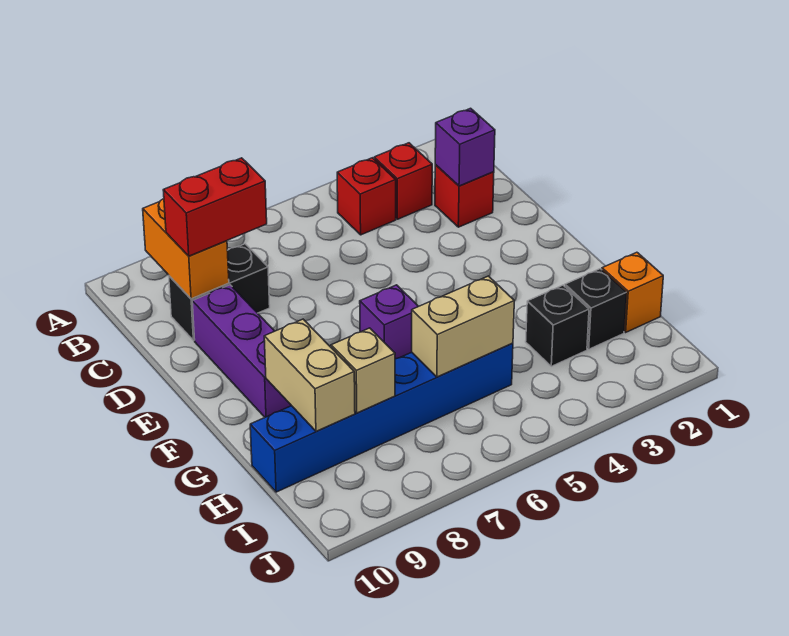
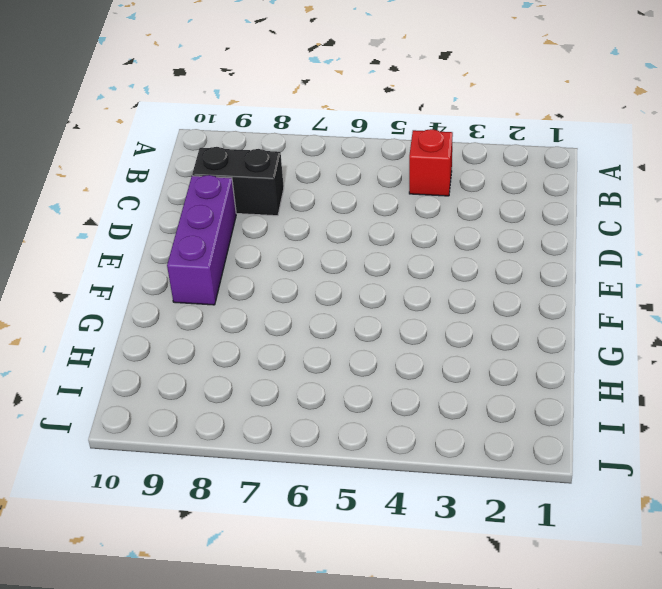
none -> red brick B3 level 1
none -> red brick C2 level 1
none -> purple brick F6 level 1

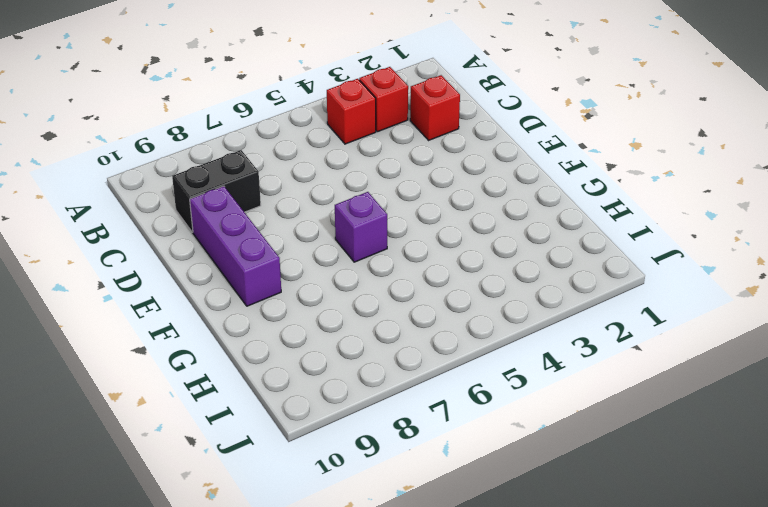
none -> orange brick H1 level 1
none -> black brick H2 level 1
none -> black brick H3 level 1

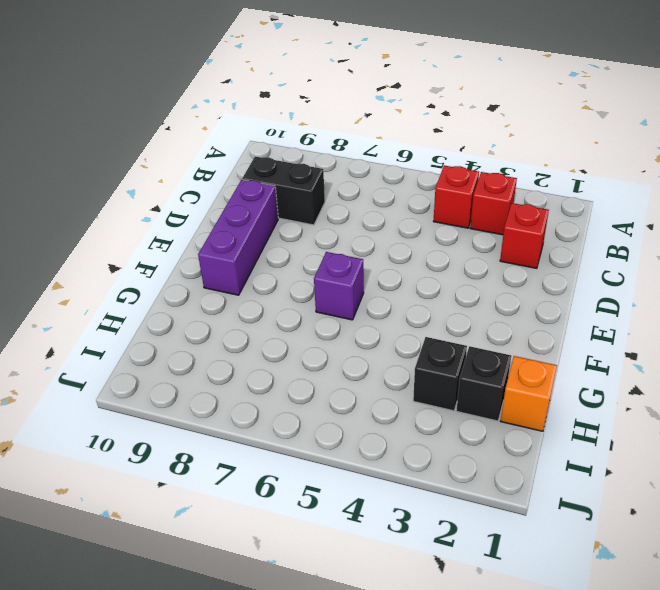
none -> blue brick H5:H10 level 1
none -> orange brick B9:C9 level 2
none -> purple brick C2 level 2

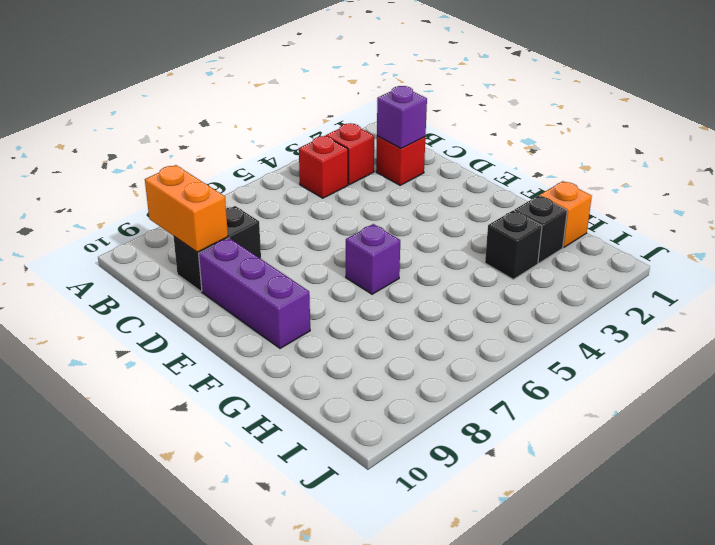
none -> blue brick H5:H10 level 1
none -> tan brick G9:H9 level 2
none -> tan brick H5:H6 level 2

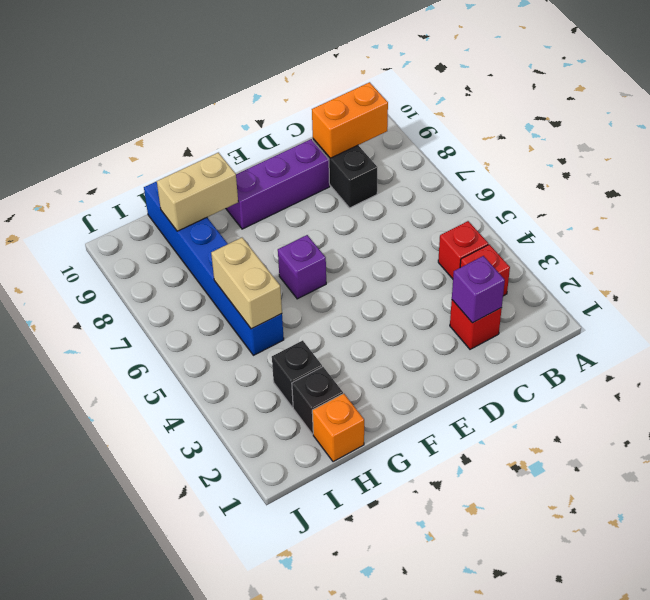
none -> tan brick H8 level 2
none -> red brick C8:C9 level 3

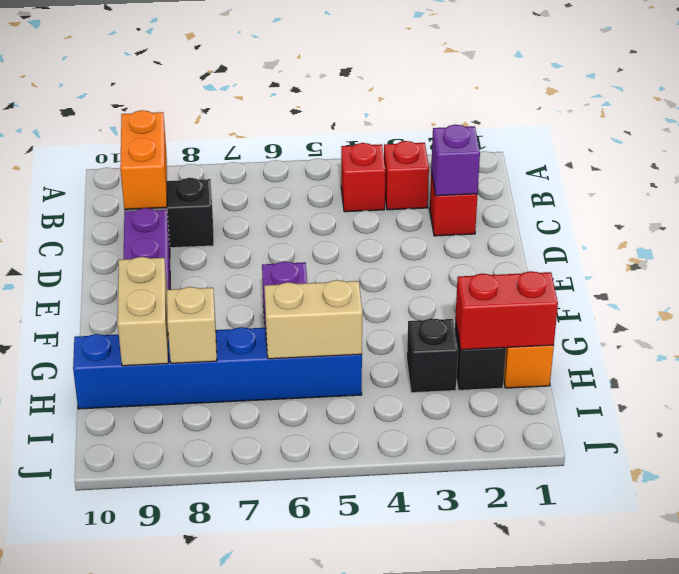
red brick H1:H2 level 2 -> red brick C8:C9 level 3

